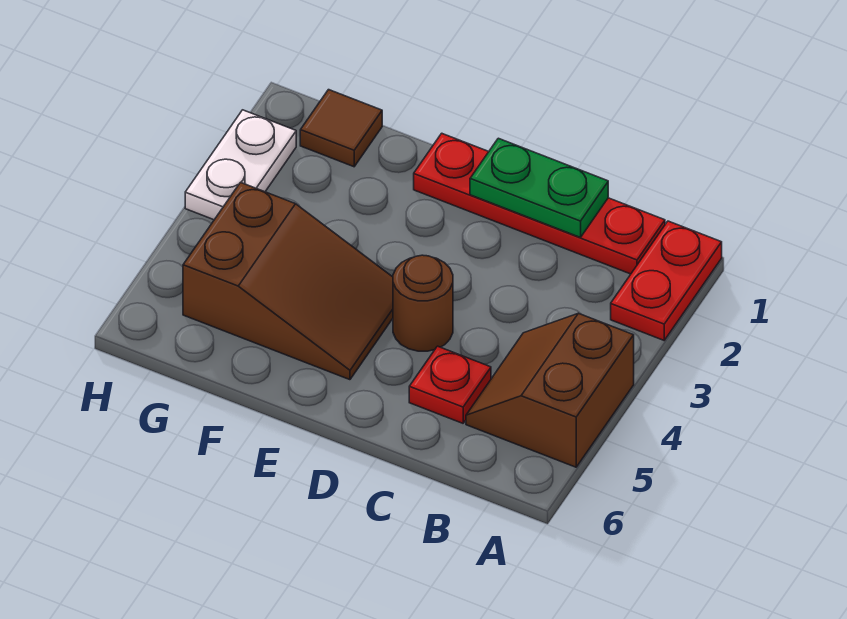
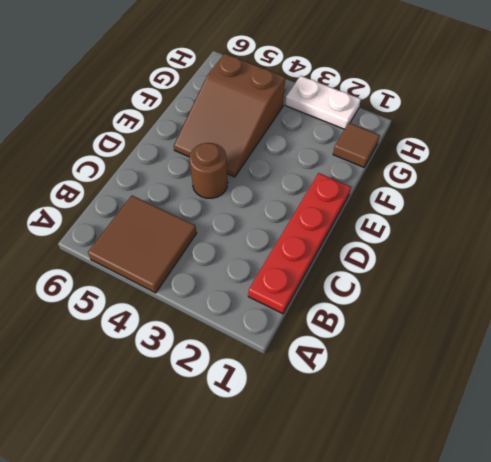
brown tile A4:B5 level 1 -> brown slope A4:B5 level 1 top A
none -> red plate A1:A2 level 1
none -> red plate C5 level 1

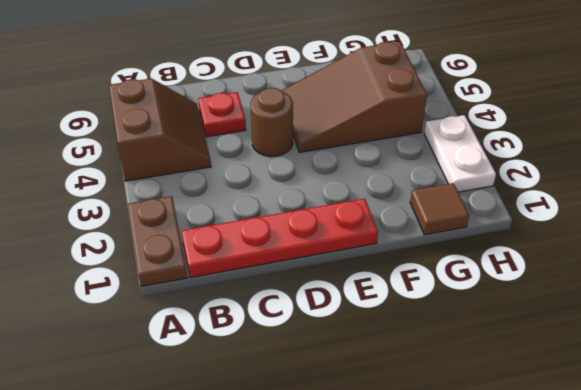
brown plate A1:A2 level 1 -> red plate A1:A2 level 1
none -> green plate C1:D1 level 2

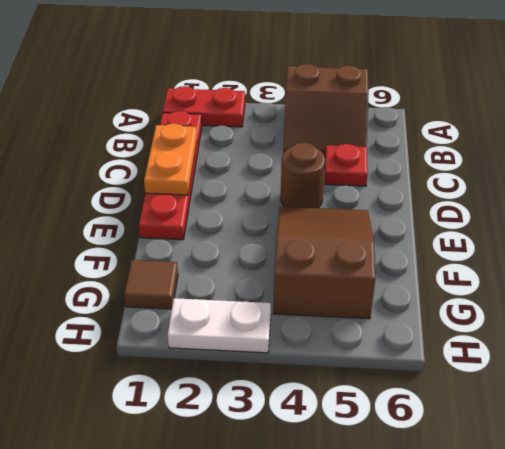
orange plate C1:D1 level 2 -> green plate C1:D1 level 2

